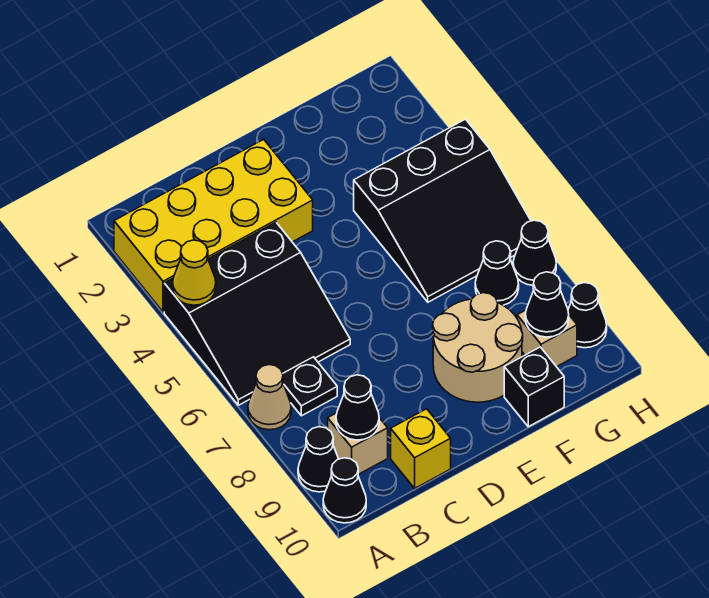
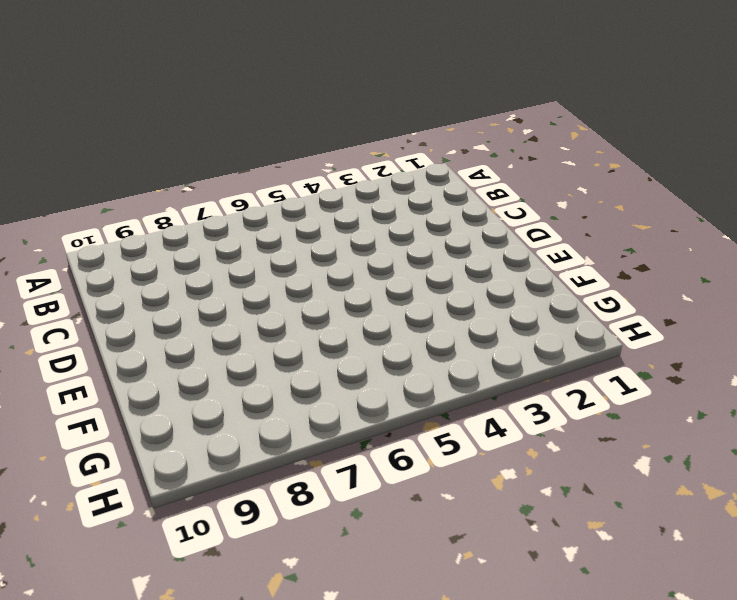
none -> yellow brick A2:D3 level 1
none -> black slope A4:C6 level 1 top 4
none -> tan cone A7 level 1

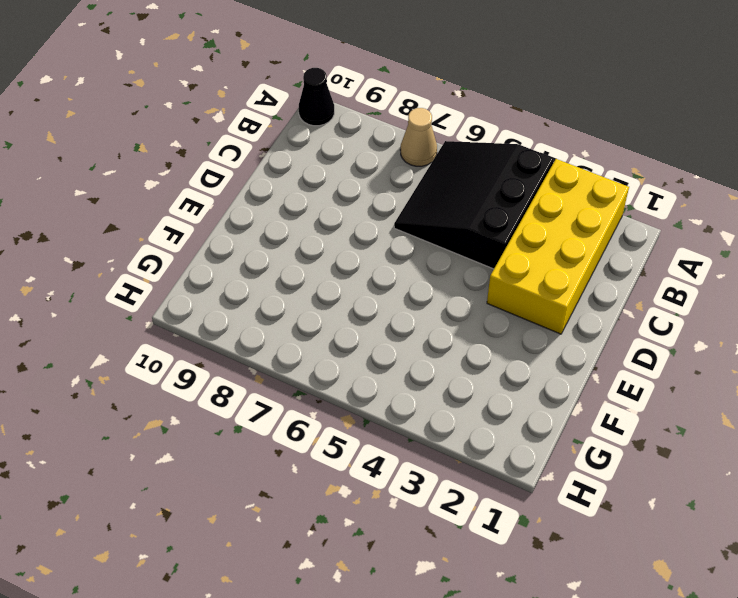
none -> black cone A9 level 1
none -> black plate B7 level 1
none -> tan brick B9 level 1

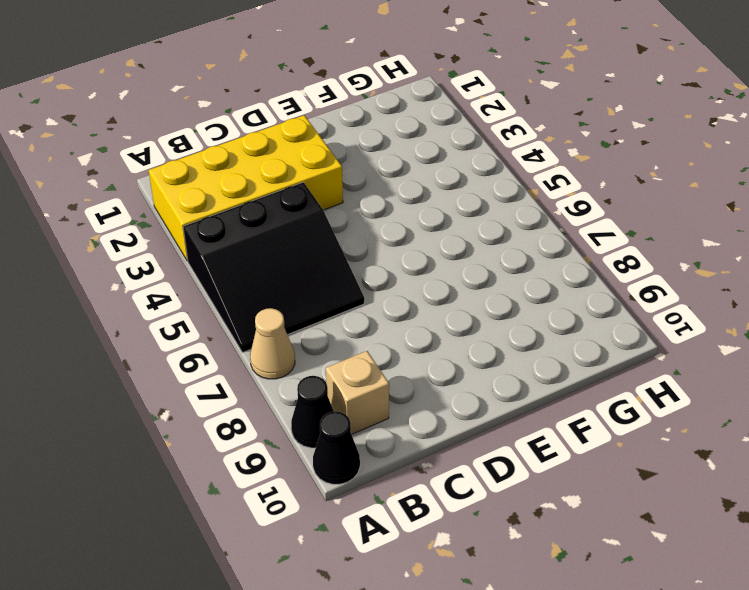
none -> black plate B7 level 1
none -> yellow brick C10 level 1
none -> tan round brick E8:F9 level 1

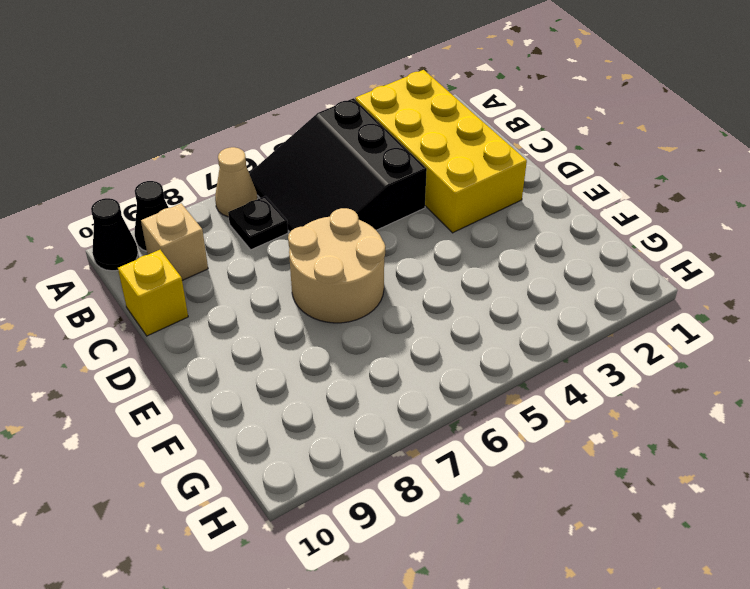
tan round brick D6:E7 level 1 -> tan round brick E8:F9 level 1
none -> black slope F4:H6 level 1 top 4
none -> black brick F10 level 1
none -> black cone G7 level 1

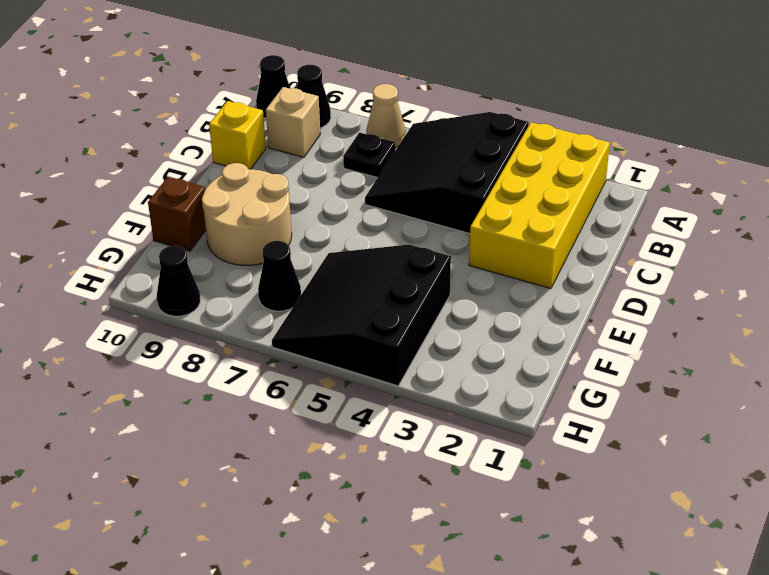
brown brick F10 level 1 -> black brick F10 level 1
none -> tan brick G9 level 1
none -> black cone H7 level 1
none -> yellow cone A4 level 2

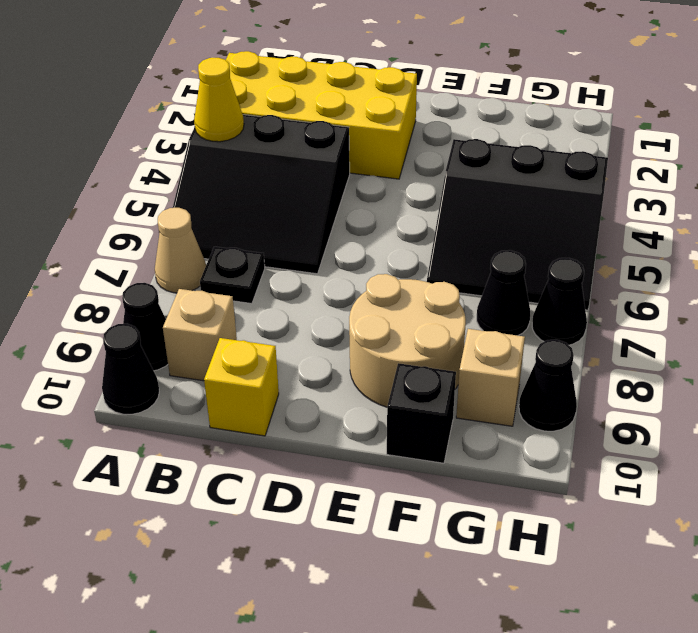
none -> black cone B9 level 2
none -> black cone G9 level 2

